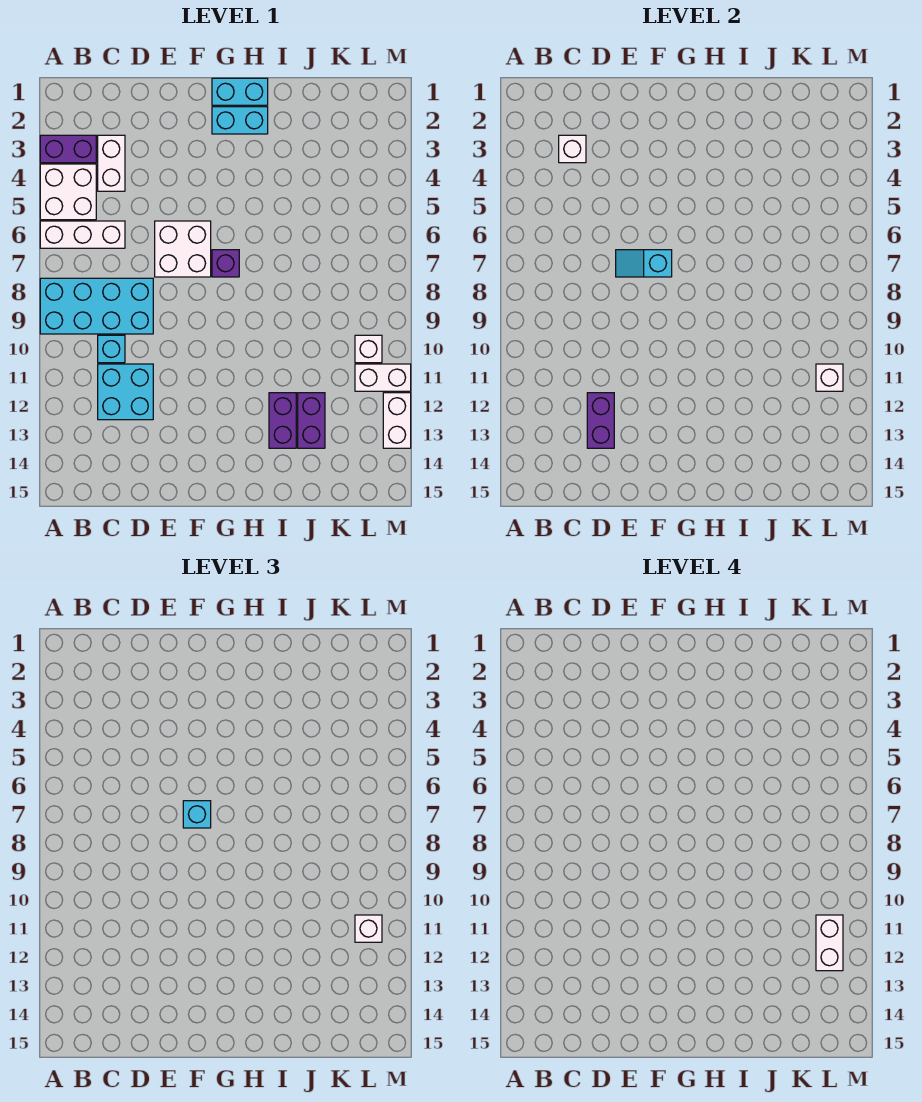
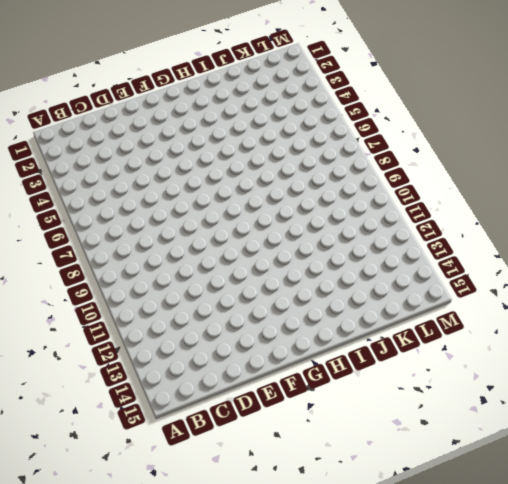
none -> purple brick A3:B3 level 1
none -> white brick A4:B5 level 1
none -> white brick A6:C6 level 1

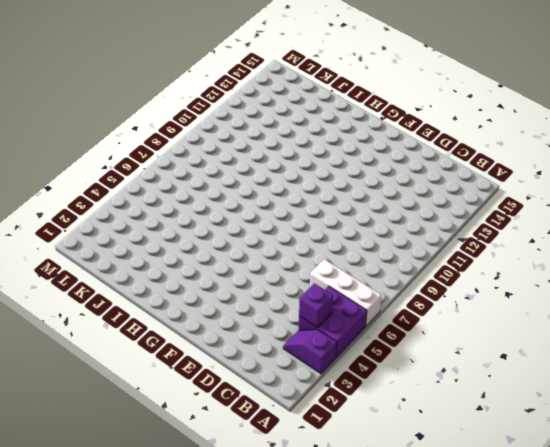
purple slope A3:B3 level 1 top A -> purple brick A3:B3 level 1
purple brick A4:B5 level 1 -> white brick A4:B5 level 1
purple brick B4 level 2 -> purple brick G7 level 1
none -> cyan brick A8:D9 level 1
none -> white brick C3:C4 level 1
none -> cyan brick C10 level 1

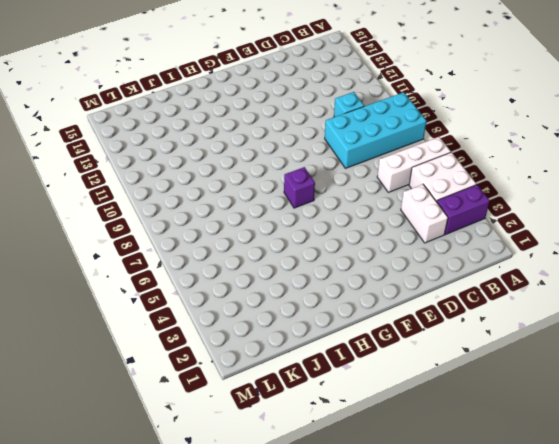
none -> cyan brick C11:D12 level 1
none -> white brick E6:F7 level 1
none -> cyan brick G1:H1 level 1

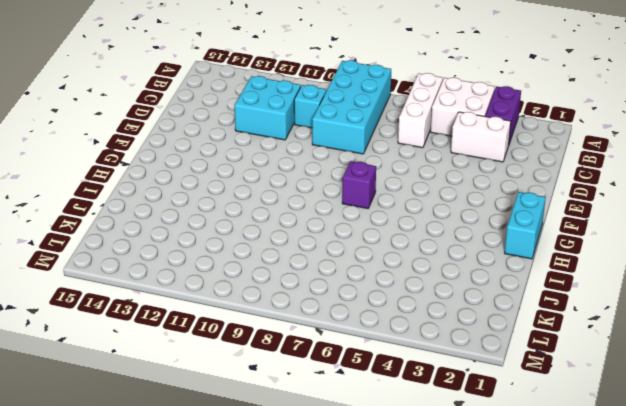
none -> white brick E6:F7 level 1
none -> cyan brick G2:H2 level 1
none -> purple brick I12:I13 level 1

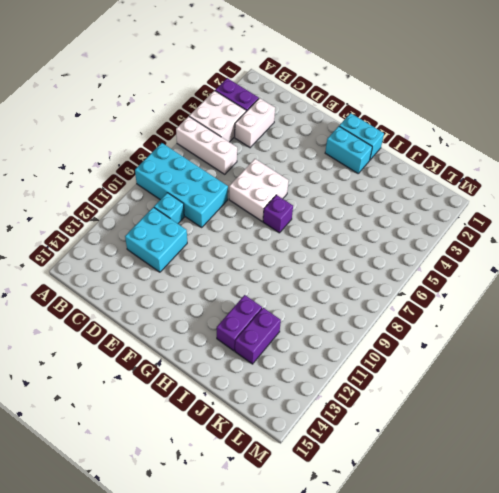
none -> white brick L10 level 1
none -> white brick L11:M11 level 1
none -> white brick M12:M13 level 1

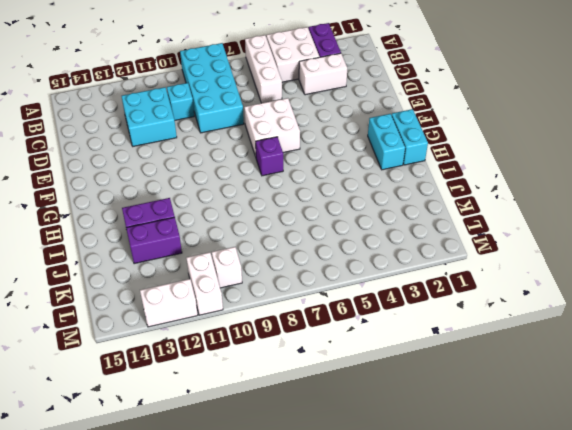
none -> white brick C3 level 2
none -> purple brick D12:D13 level 2
none -> cyan slope E7:F7 level 2 top F

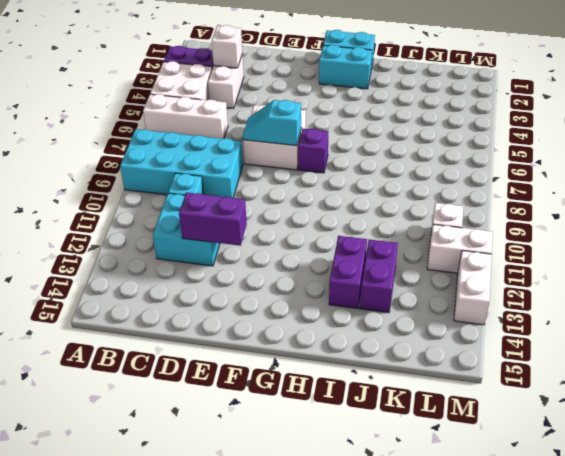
purple brick D12:E12 level 2 -> purple brick D12:D13 level 2
none -> white brick L11 level 2
none -> cyan brick F7 level 3
none -> white brick L11 level 3

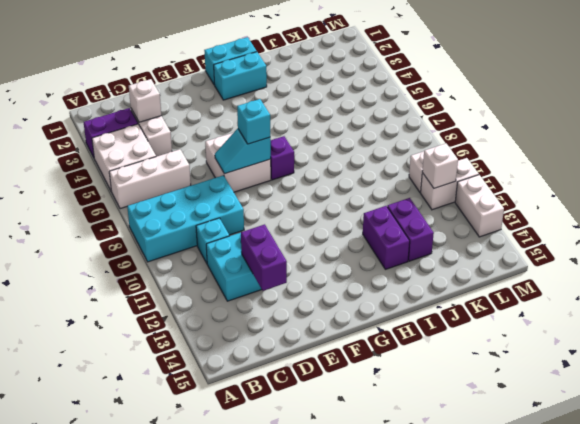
none -> white brick L11 level 3
none -> white brick L11:L12 level 4

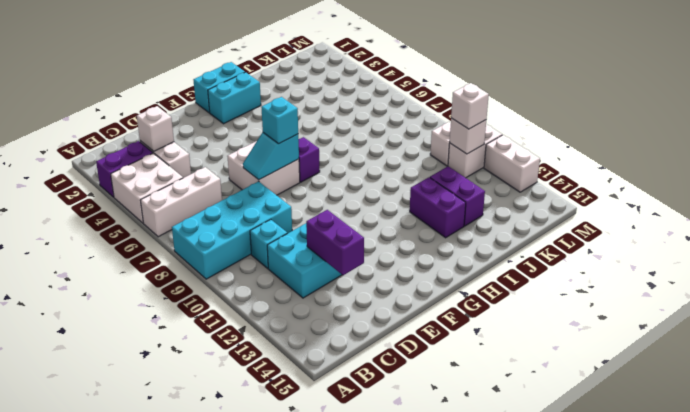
none -> white brick L11:L12 level 4

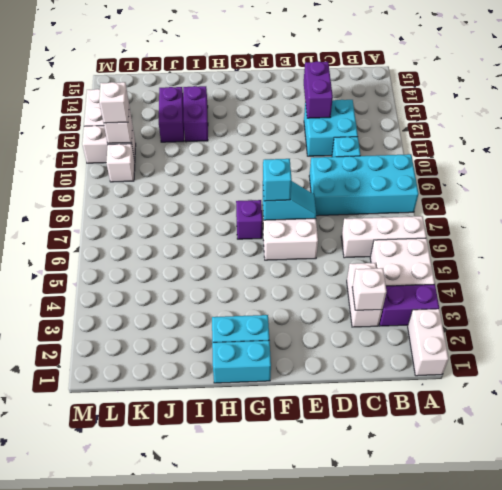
white brick A1:A2 level 1 -> white brick L11:L12 level 4

